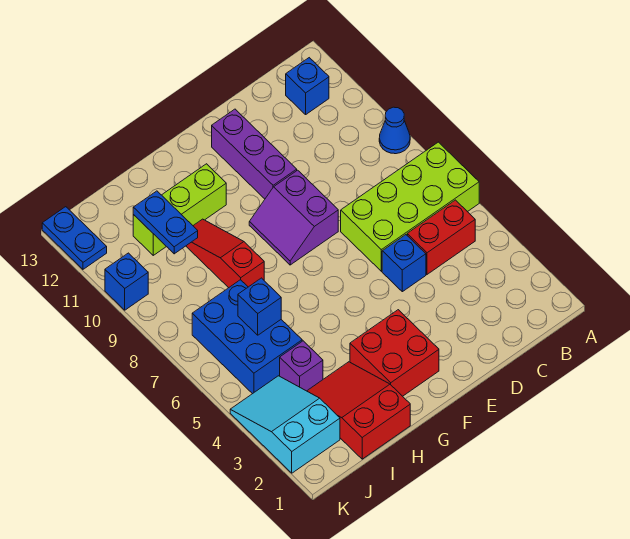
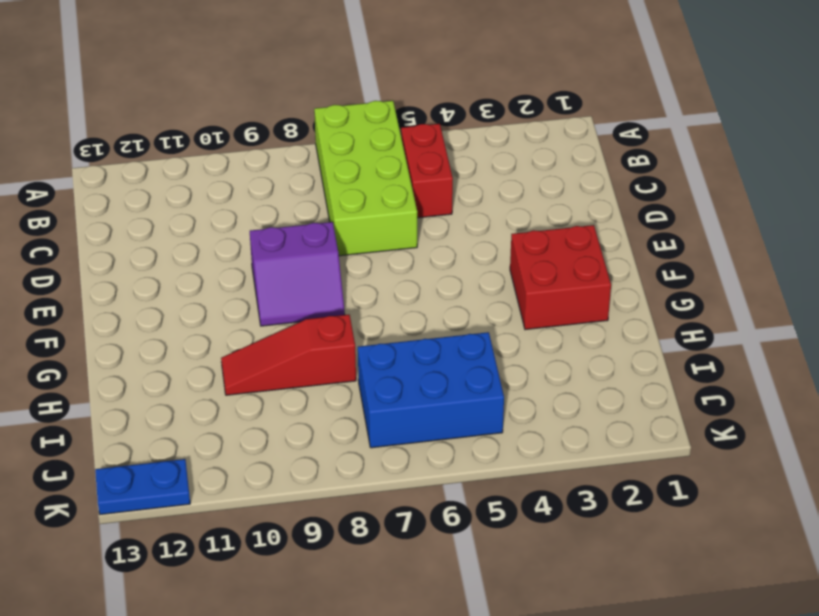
none -> blue cone A9 level 1
none -> blue brick B12 level 1
none -> blue brick D5 level 1

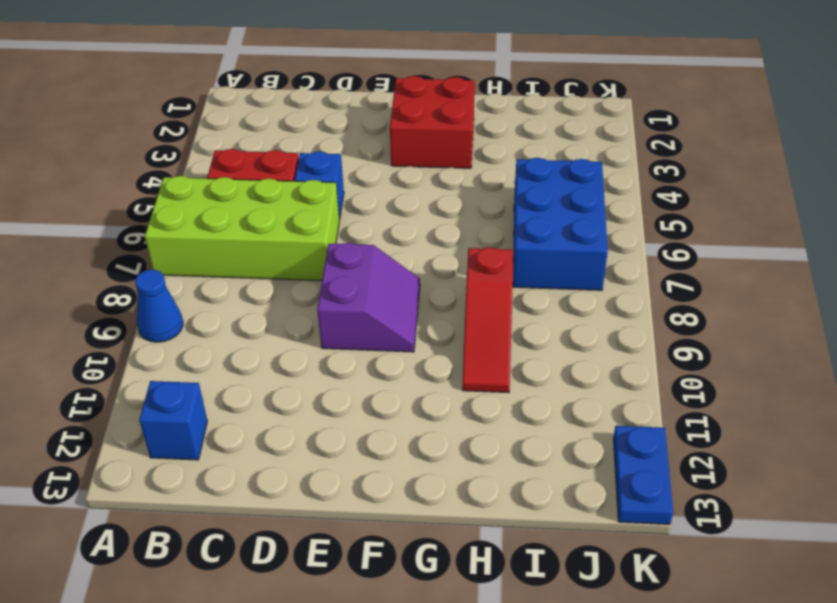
none -> purple brick E10:E12 level 1
none -> lime brick G11:I11 level 1
none -> red slope H1:I3 level 1 top 1

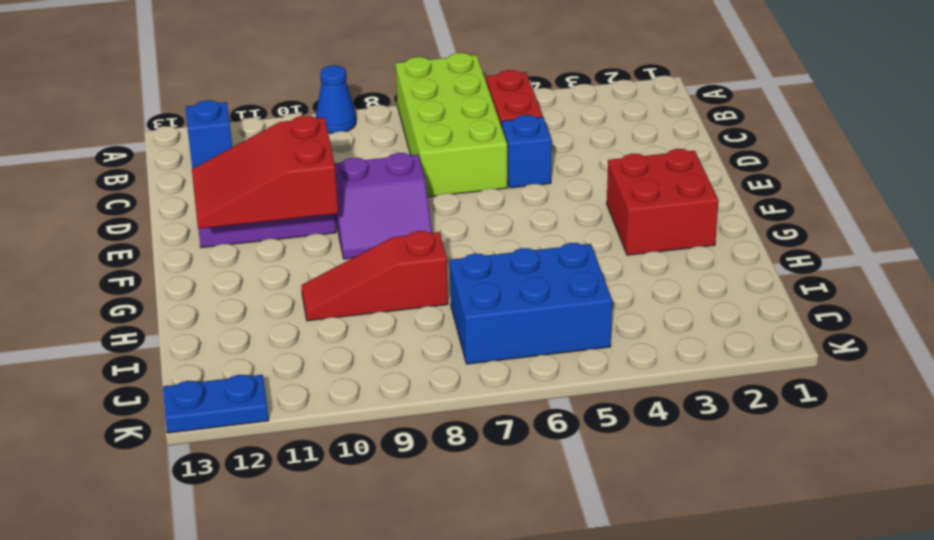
red slope E10:F12 level 2 top 10 -> red slope H1:I3 level 1 top 1
none -> lime brick G11:I11 level 1
none -> purple brick I4 level 1
none -> cyan slope J2:K4 level 1 top 2

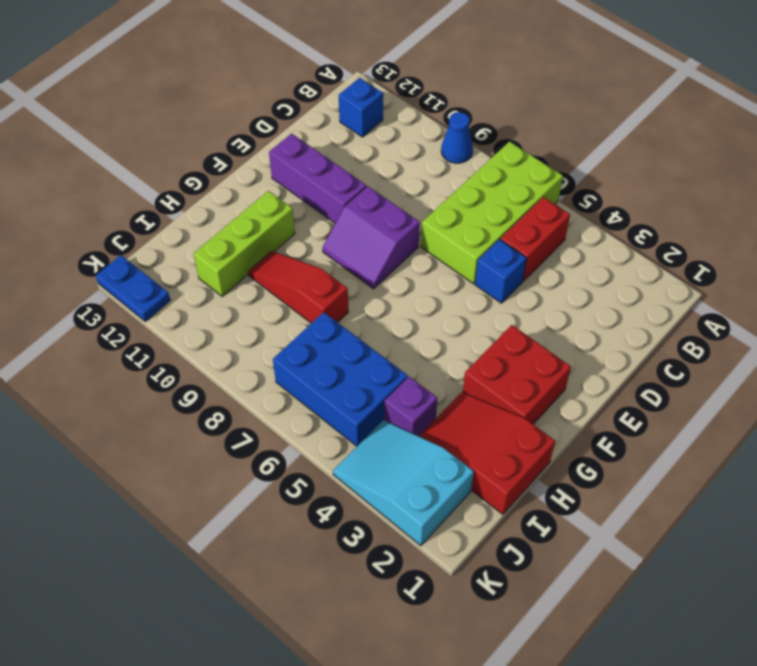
none -> blue brick K10 level 1
none -> blue brick I6 level 2
none -> blue plate I10:I11 level 2

